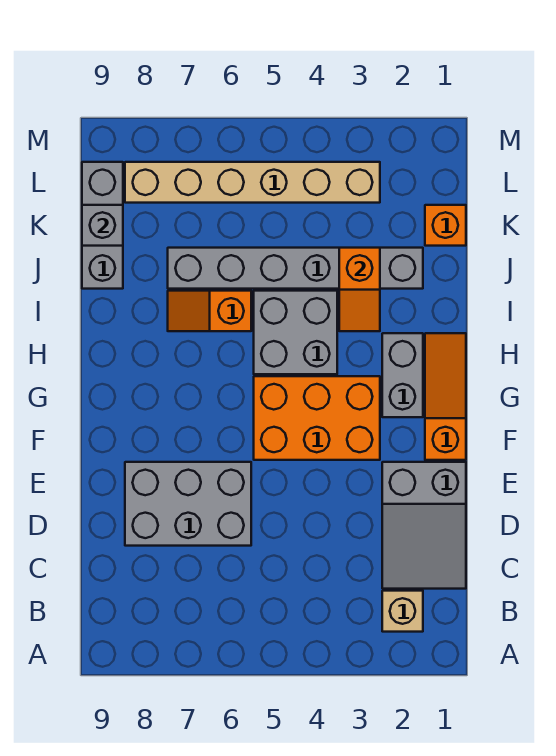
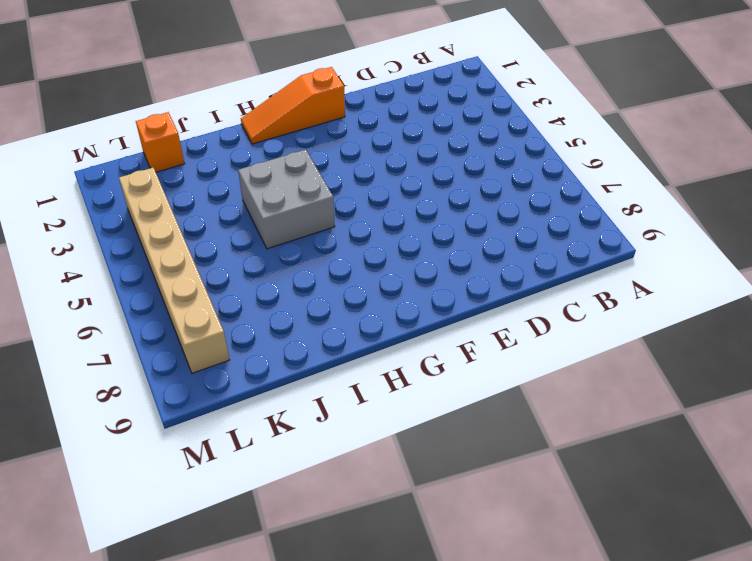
none -> tan brick B2 level 1
none -> grey slope C1:E2 level 1 top E
none -> grey brick D6:E8 level 1

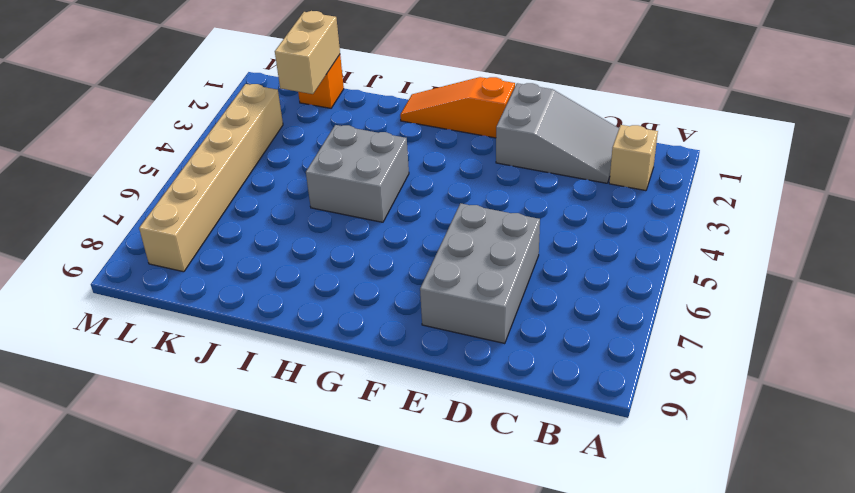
tan brick K1:K2 level 2 -> none
none -> orange brick F3:G5 level 1
none -> grey brick G2:H2 level 1
none -> orange slope I6:I7 level 1 top 6

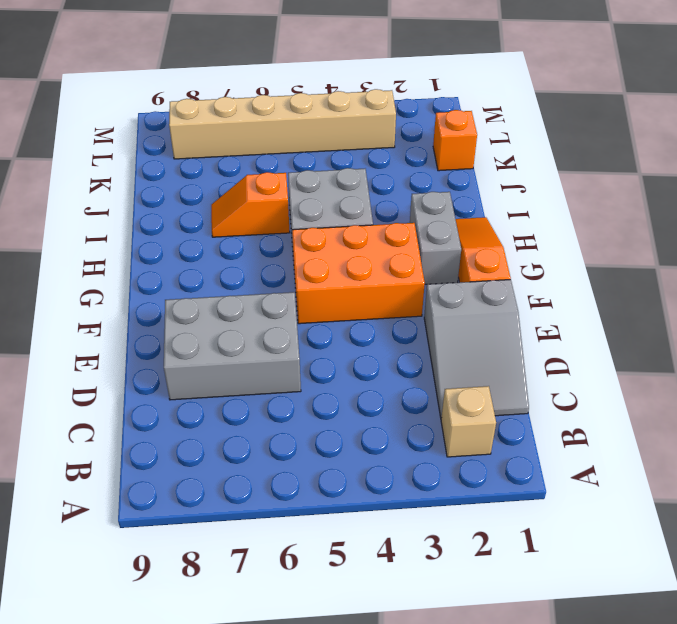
none -> grey brick J2:J7 level 1
none -> grey brick J9:L9 level 1
none -> orange slope I3:J3 level 2 top J

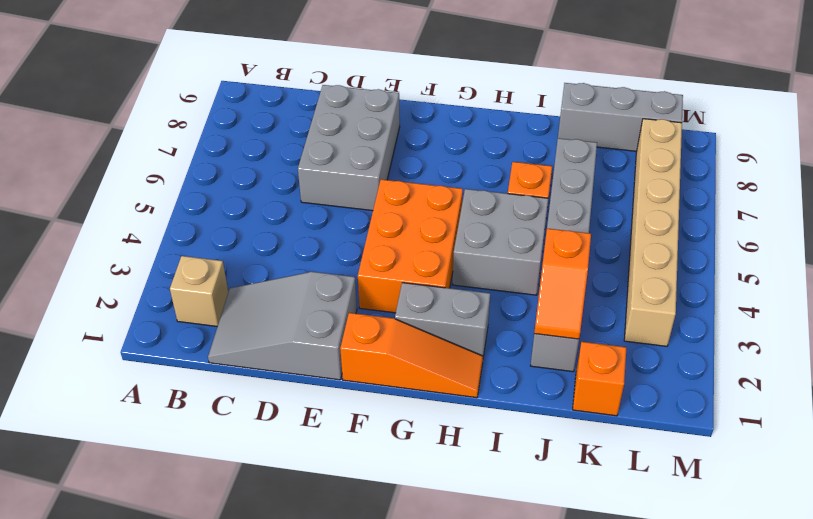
orange slope J2:J3 level 2 top 3 -> orange slope I3:J3 level 2 top J
none -> grey brick K9 level 2

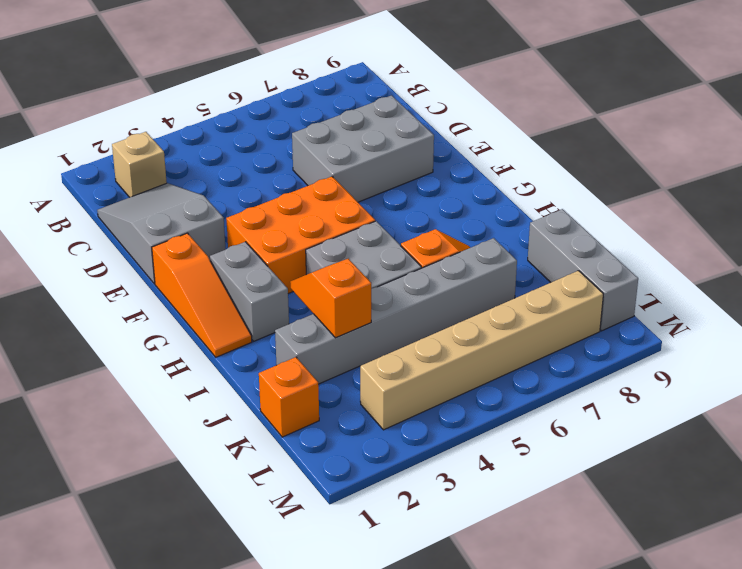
none -> grey brick K9 level 2

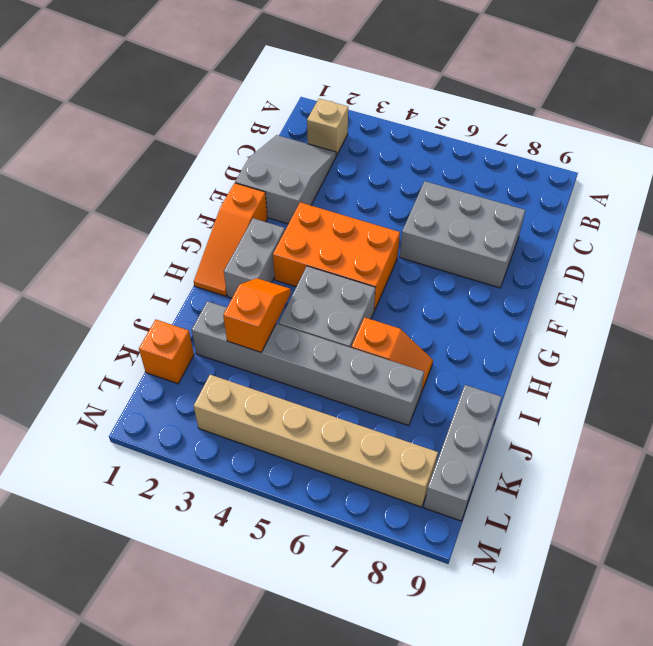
none -> grey brick K9 level 2

